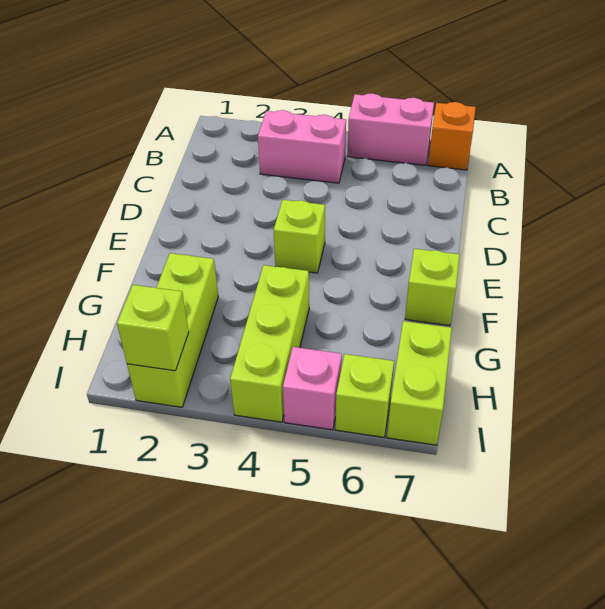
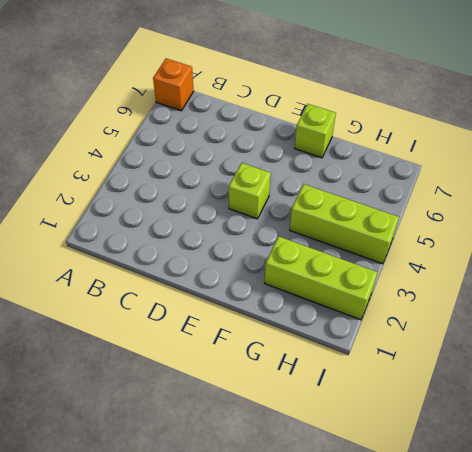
none -> pink brick A5:A6 level 1
none -> pink brick B3:B4 level 1

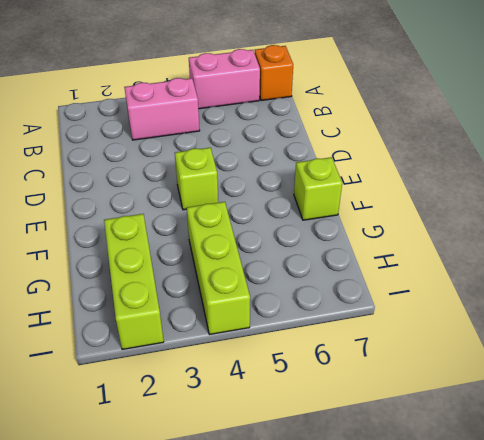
none -> lime brick H7:I7 level 1
none -> pink brick I5 level 1

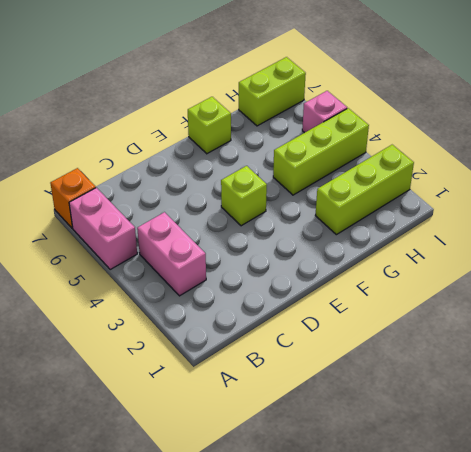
none -> lime brick I6 level 1
none -> lime brick I2 level 2

